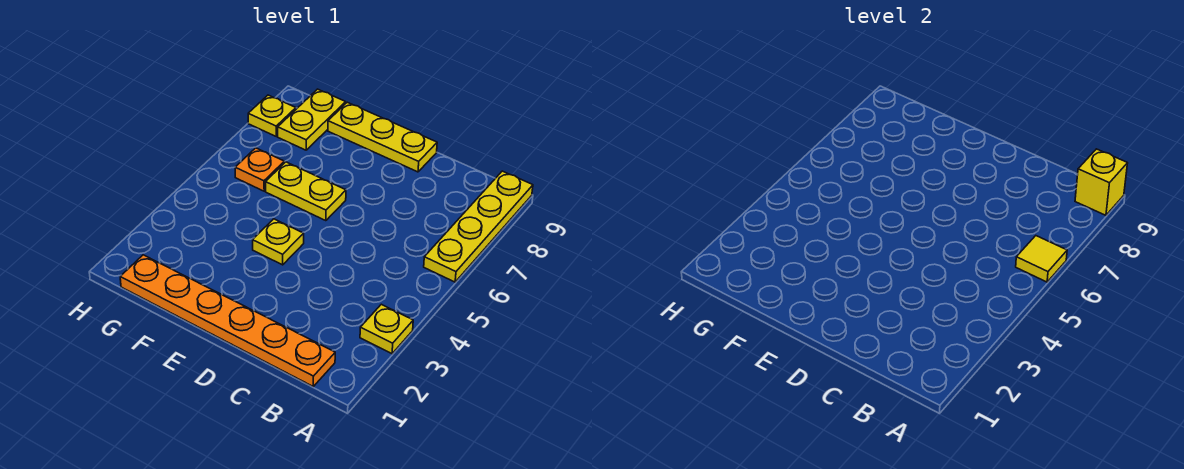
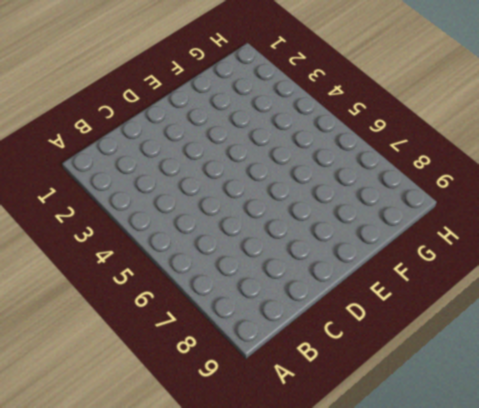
none -> yellow plate A3 level 1
none -> yellow plate A6:A9 level 1

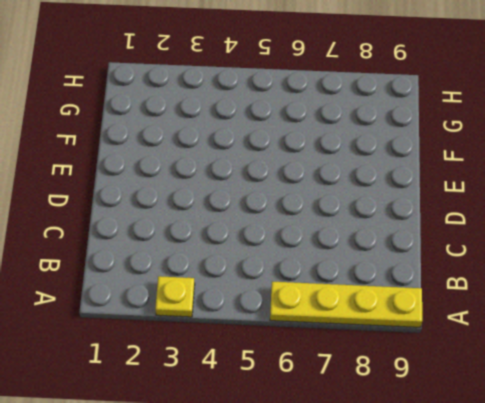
none -> orange plate B1:G1 level 1
none -> yellow plate D9:F9 level 1

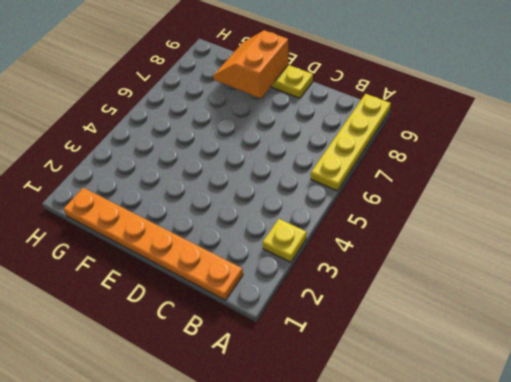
orange slope E8:F9 level 2 top E -> none
none -> yellow plate E4 level 1
none -> yellow plate E6:F6 level 1

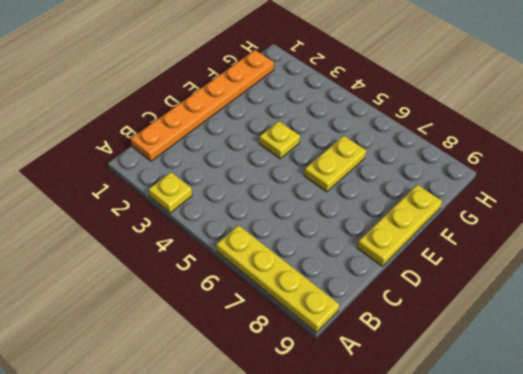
none -> orange plate G6 level 1
none -> yellow plate G8:G9 level 1

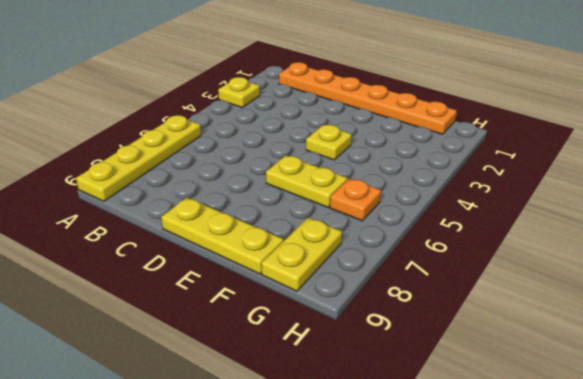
none -> yellow plate H8 level 1
none -> yellow tile A6 level 2

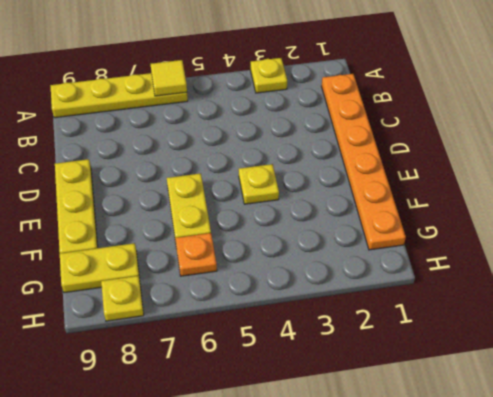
none -> yellow brick A9 level 2

